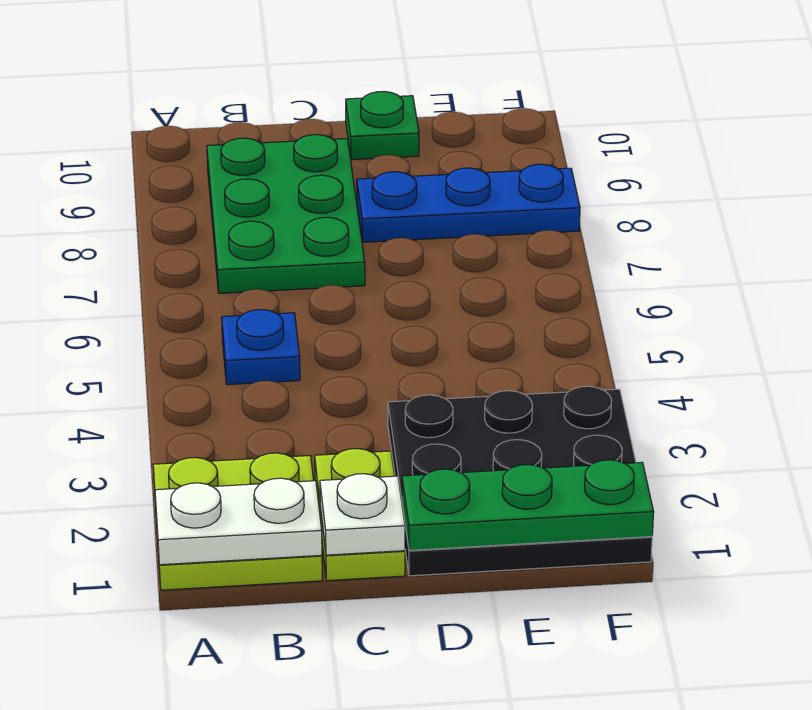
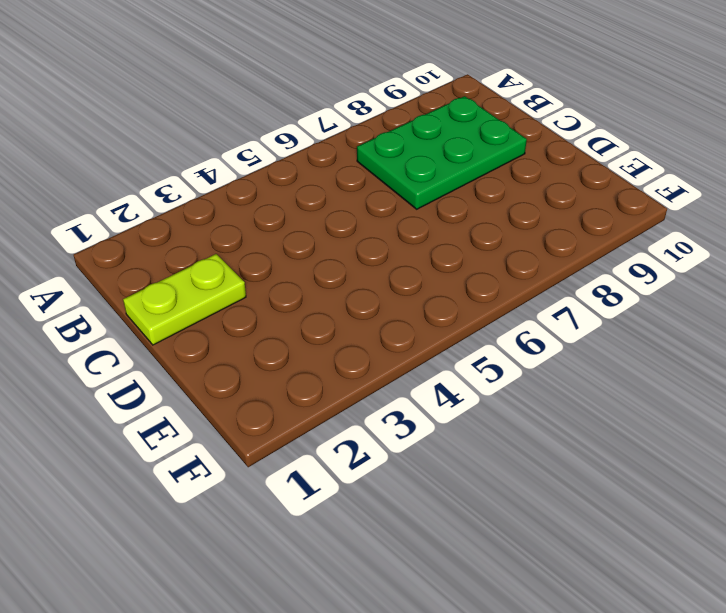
none -> lime plate A1:B2 level 1
none -> blue plate B5 level 1

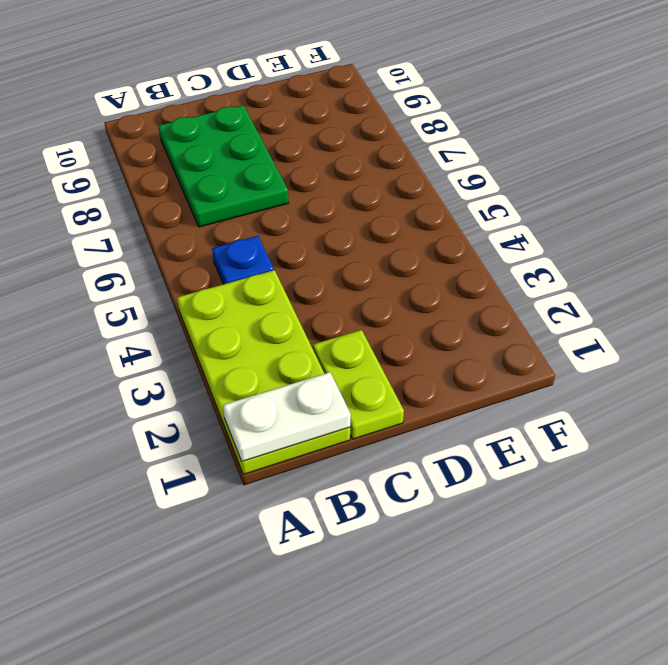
lime plate A1:B4 level 1 -> lime plate A1:B2 level 1
none -> black plate D1:F3 level 1
none -> blue plate D8:F8 level 1

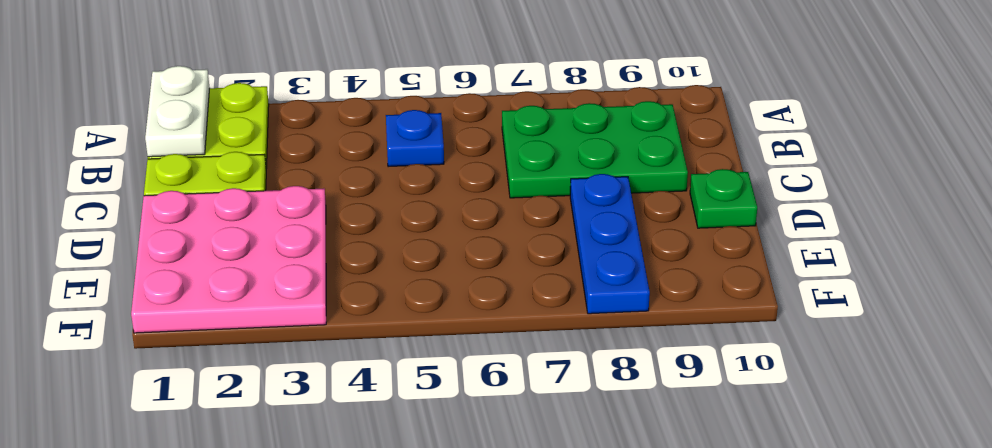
pink plate D1:F3 level 1 -> black plate D1:F3 level 1
none -> white plate C1 level 2
none -> green plate D1:F1 level 2

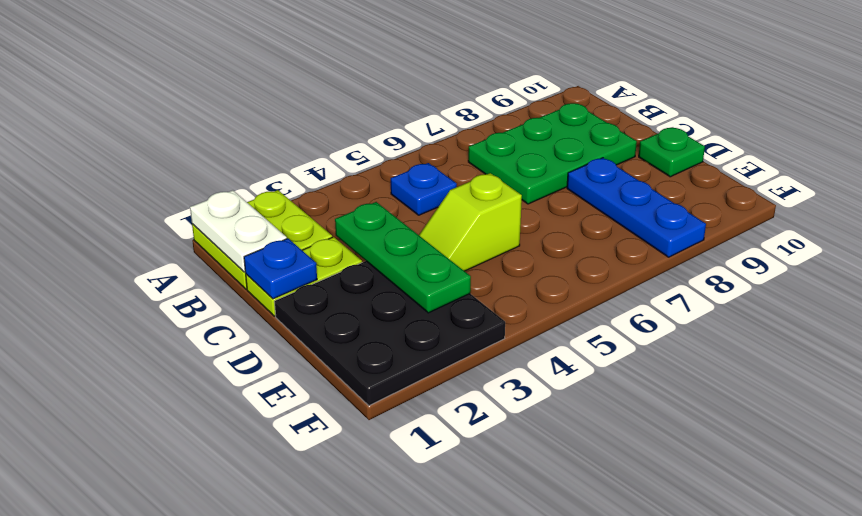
blue plate C1 level 2 -> white plate C1 level 2
green plate C3:E3 level 2 -> green plate D1:F1 level 2
lime slope D4:D5 level 1 top 5 -> none

